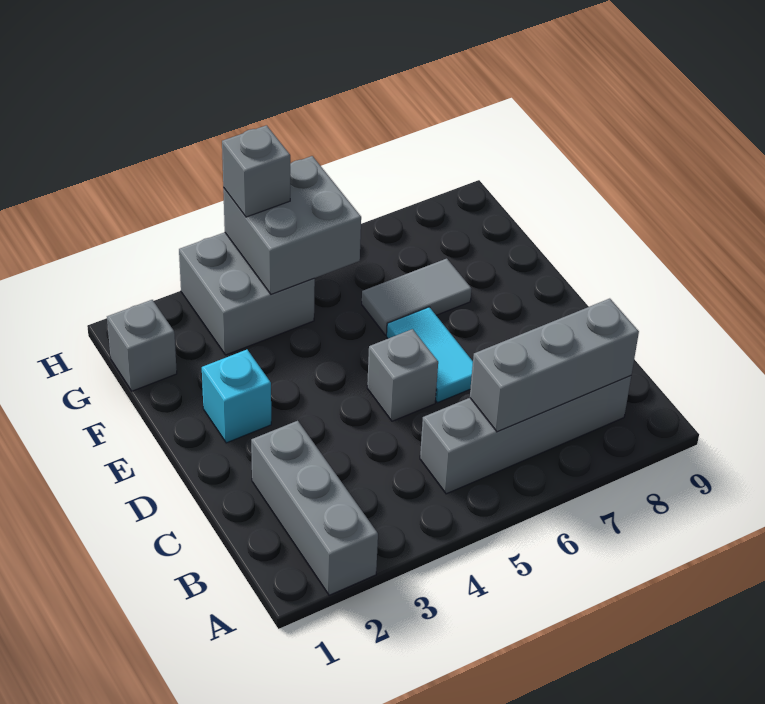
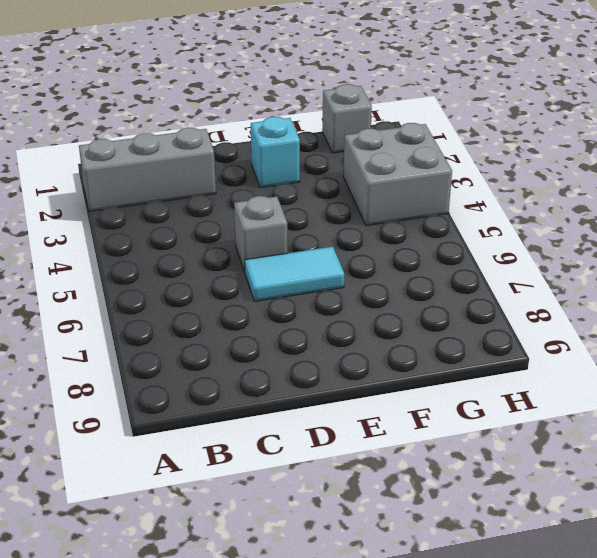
none -> grey brick B5:B8 level 1
none -> grey tile F6:F7 level 1

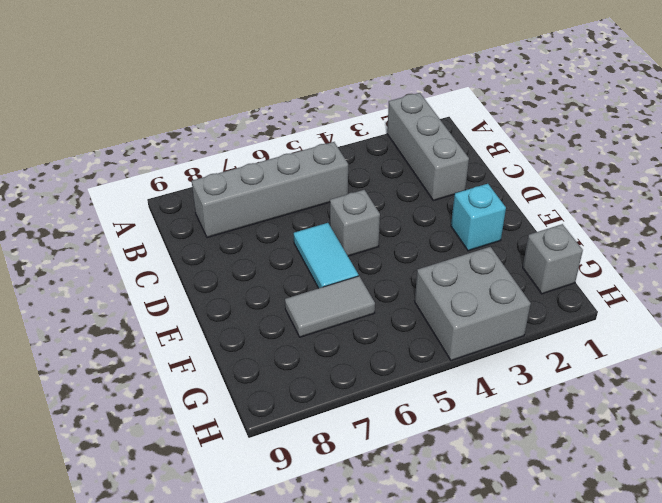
none -> grey brick B6:B8 level 2
none -> grey brick G4:H5 level 2

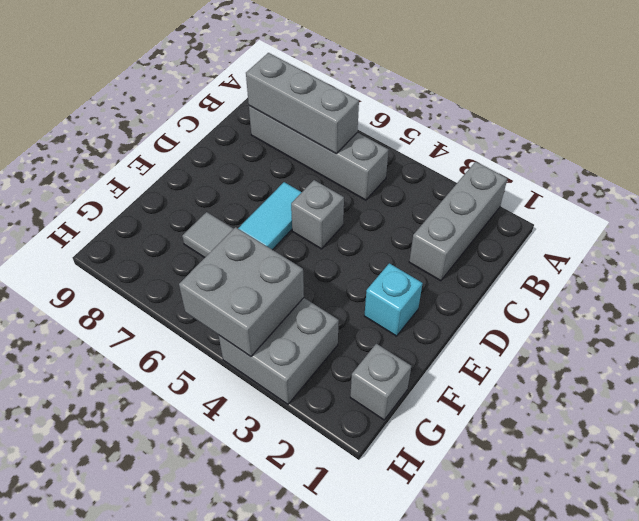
none -> grey brick H4 level 3

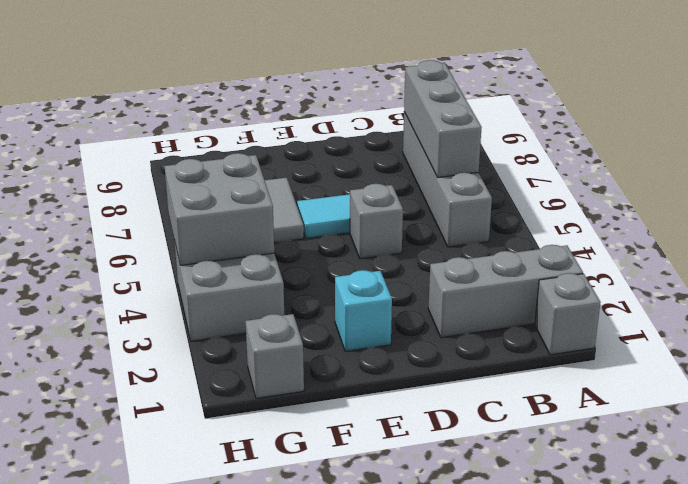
grey brick A1 level 1 -> grey brick H4 level 3

